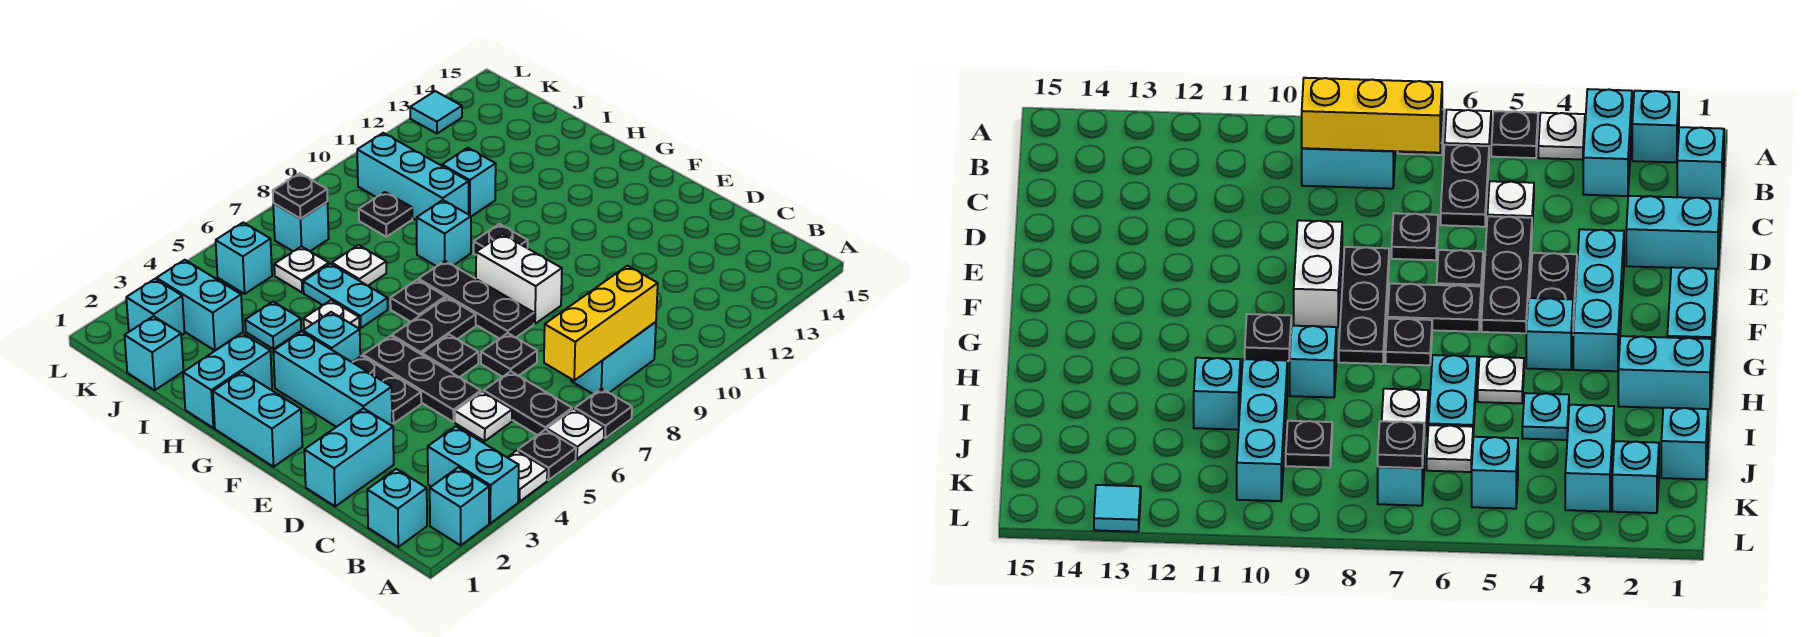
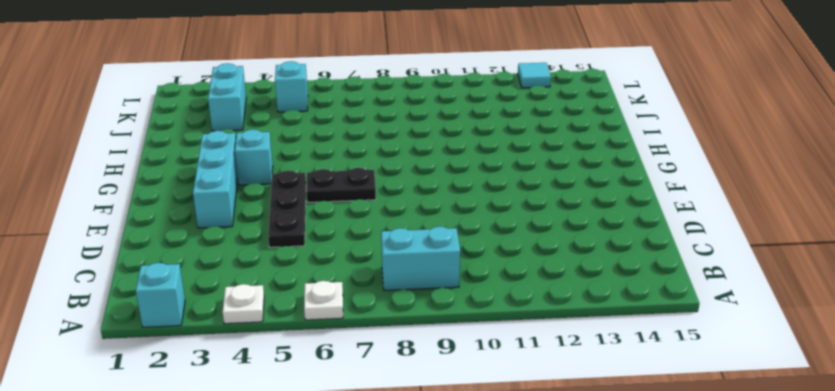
none -> cyan brick A3:B3 level 1
none -> black plate A5 level 1
none -> black plate A7 level 1
none -> cyan brick B1 level 1

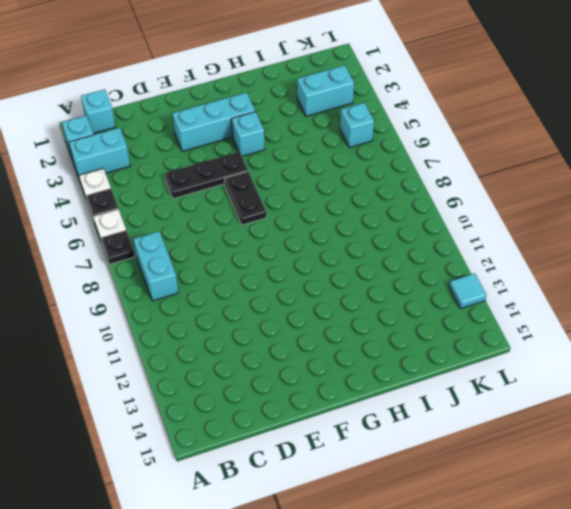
none -> black plate B6:C6 level 1
none -> white plate C5 level 1
none -> cyan brick D1:D2 level 1
none -> black plate D7 level 1

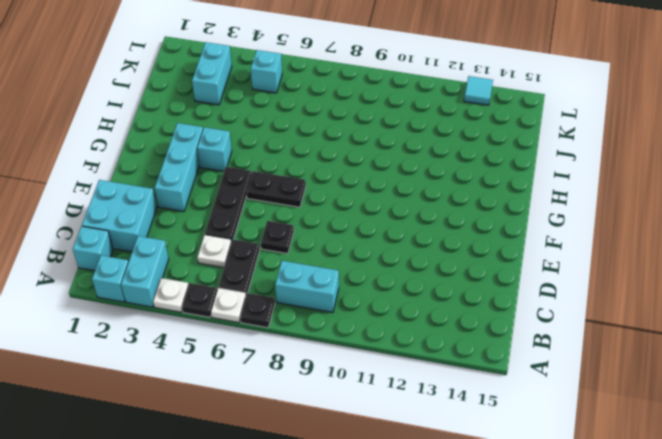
cyan brick C1:D2 level 1 -> cyan brick D1:D2 level 1
none -> black plate E4:F4 level 1
none -> black plate E6 level 1
none -> black plate E8:G8 level 1
none -> white brick E9:F9 level 1

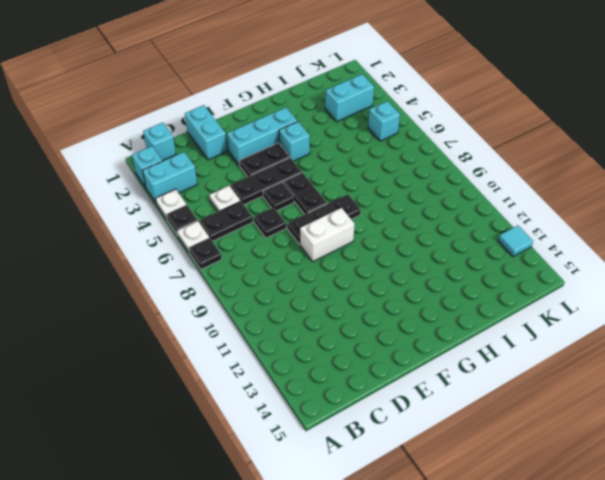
none -> cyan brick B8:B9 level 1
none -> cyan brick F1:G1 level 1
none -> black plate G7 level 1
none -> black plate G10 level 1

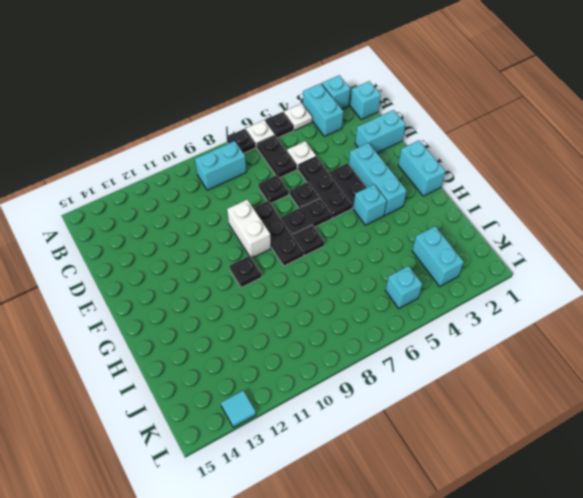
none -> cyan brick H1:H2 level 1
none -> white plate H5 level 1
none -> cyan plate H6:I6 level 1
none -> cyan brick H9 level 1

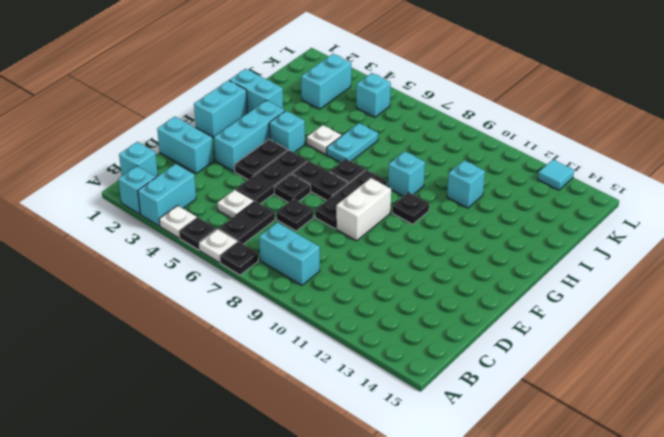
none -> cyan plate I4 level 1
none -> white plate I7 level 1
none -> cyan brick I10:K10 level 1
none -> cyan brick J1 level 1

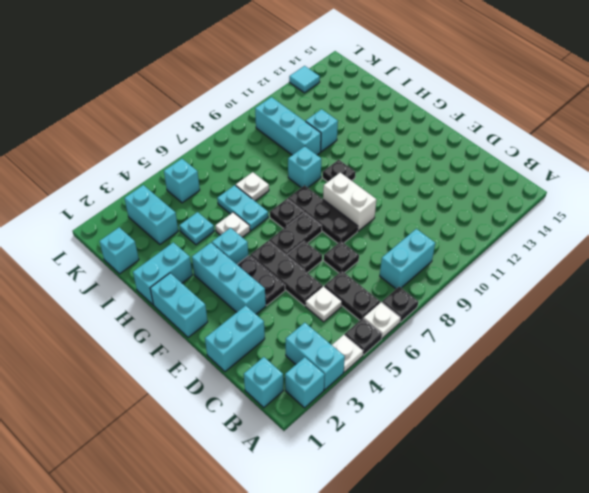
none -> white plate J6 level 1
none -> black plate J9 level 1
none -> cyan brick K2 level 1
none -> cyan brick K7 level 1

